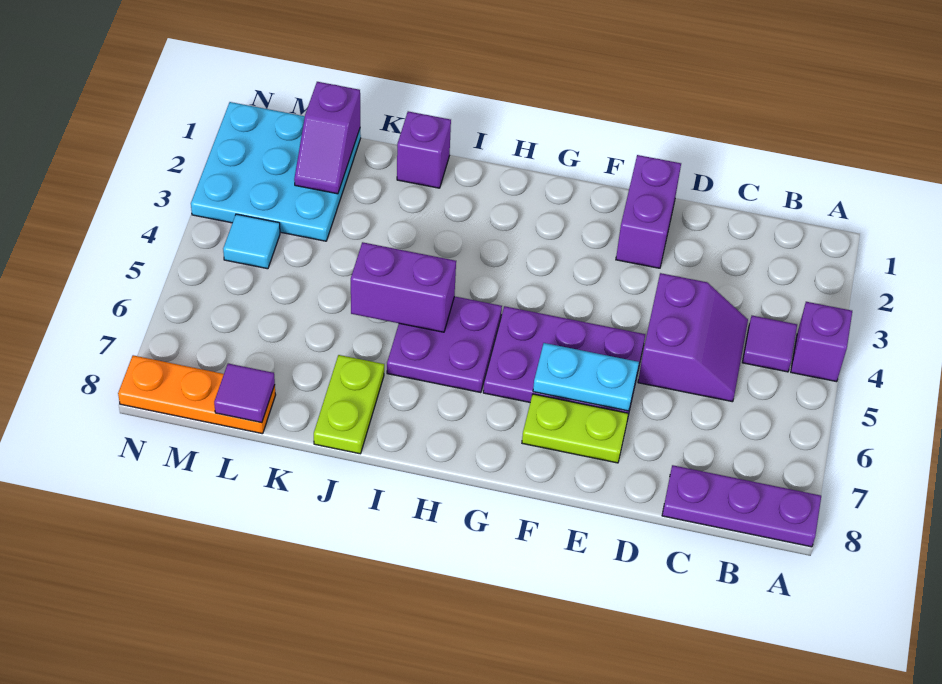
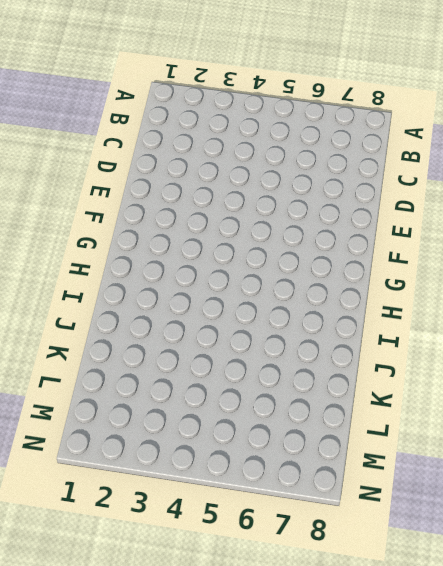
none -> purple brick A4 level 1
none -> purple plate A8:C8 level 1
none -> purple tile B4 level 1

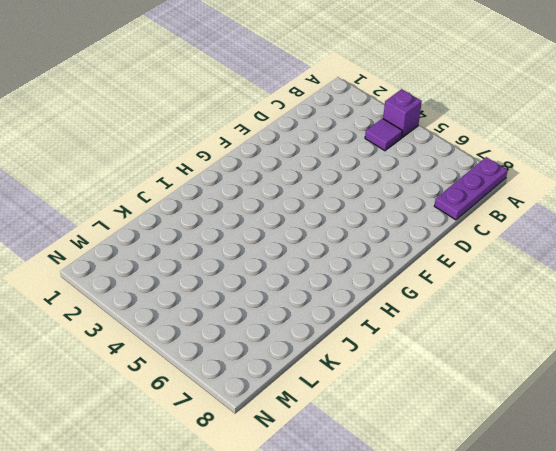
none -> purple slope C4:D5 level 1 top D
none -> purple brick E1:E2 level 1
none -> purple plate E5:G6 level 1

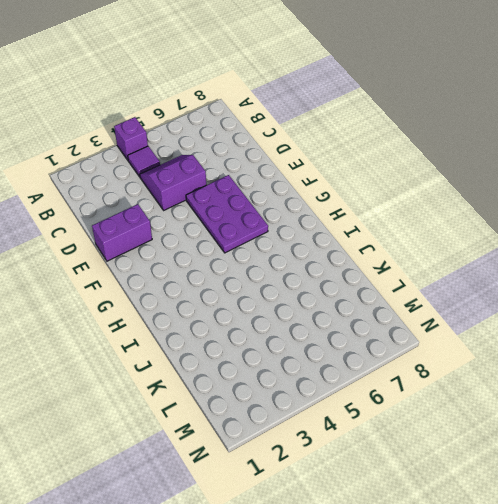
none -> purple plate A8:C8 level 1
none -> lime plate E7:F7 level 1
none -> purple plate H5:I6 level 1

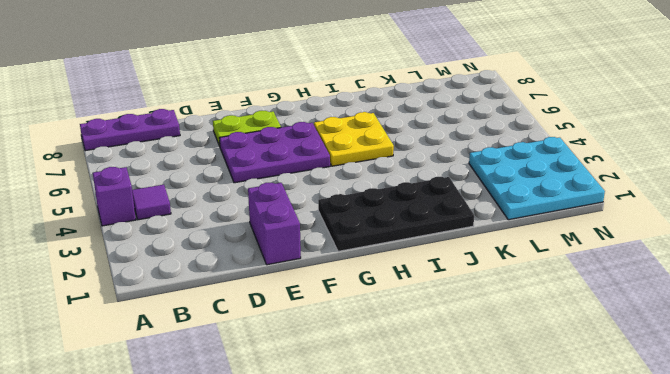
black plate G1:J2 level 1 -> purple brick J1 level 1
yellow plate H5:I6 level 1 -> purple plate H5:I6 level 1
none -> purple slope C4:D5 level 1 top D
none -> lime plate J7:J8 level 1
none -> orange plate L8:N8 level 1

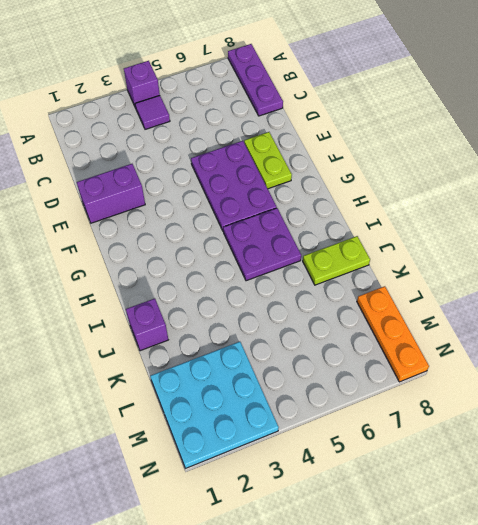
none -> purple slope C4:D5 level 1 top D
none -> cyan tile M4 level 1
none -> cyan plate E6:F6 level 2

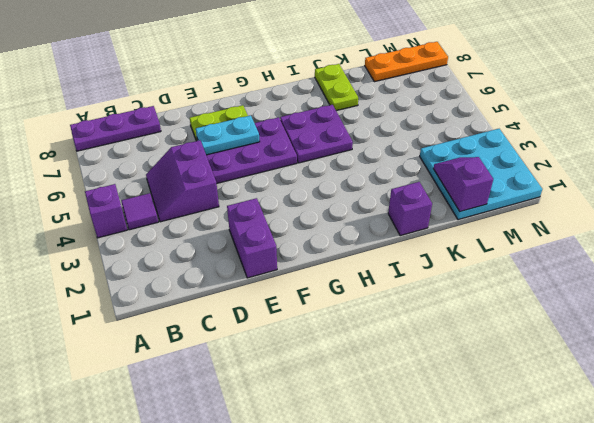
none -> cyan tile M4 level 1
none -> purple brick I5:J5 level 2
none -> purple tile L8 level 2

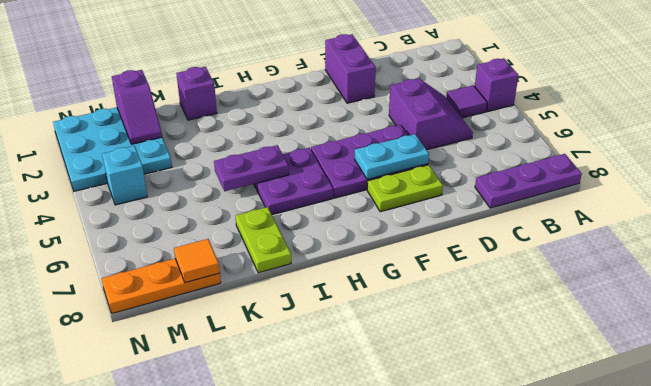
purple plate I5:J5 level 2 -> purple brick I5:J5 level 2
orange tile L8 level 2 -> purple tile L8 level 2
cyan brick M4 level 1 -> cyan tile M4 level 1

